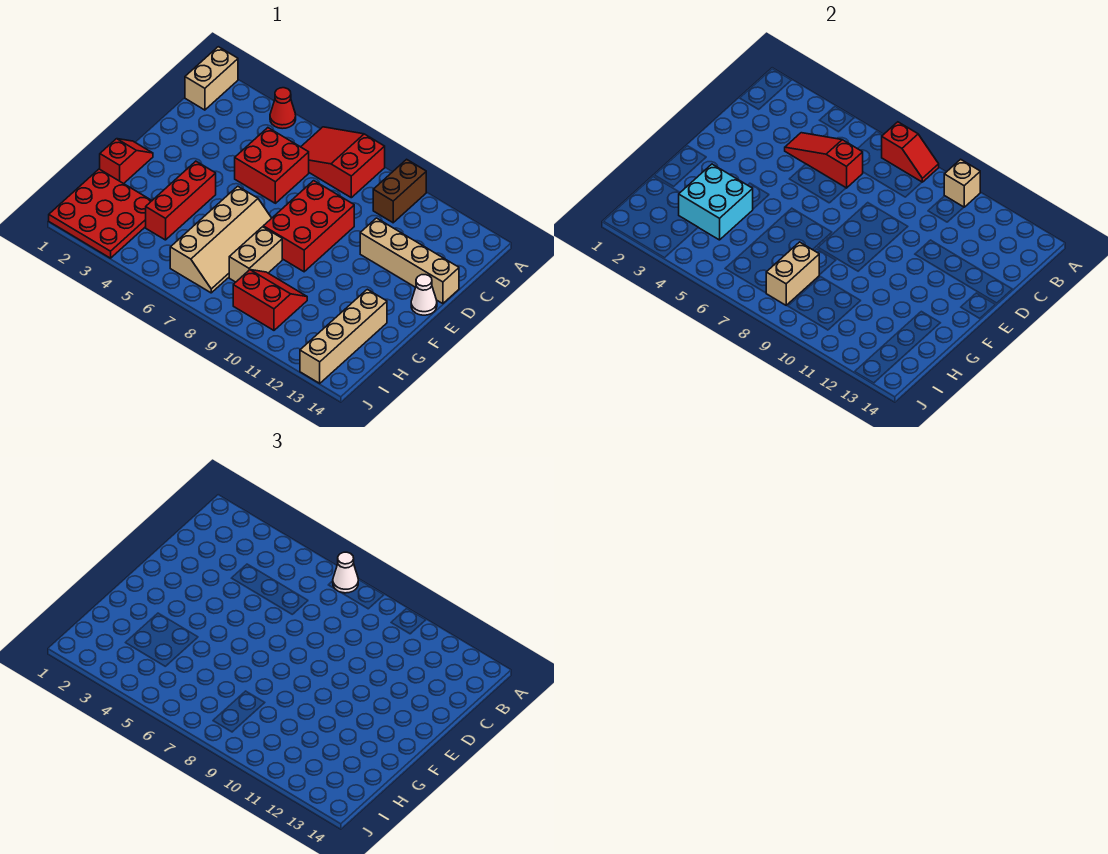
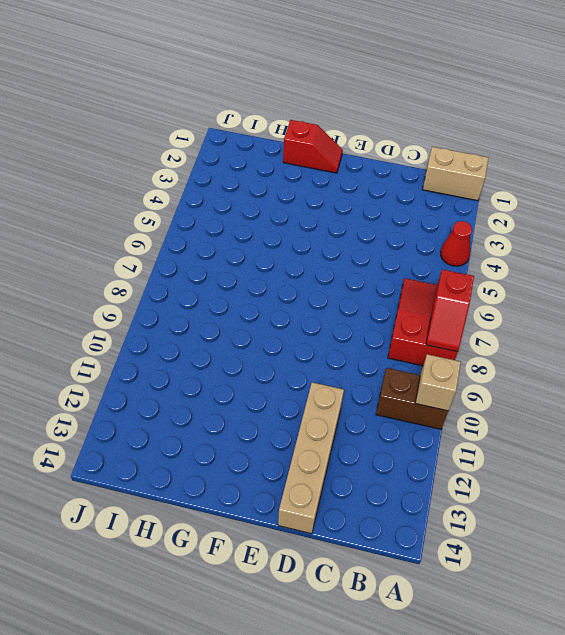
none -> red brick C5:D6 level 1
none -> red brick D8:F9 level 1
none -> white cone E14 level 1

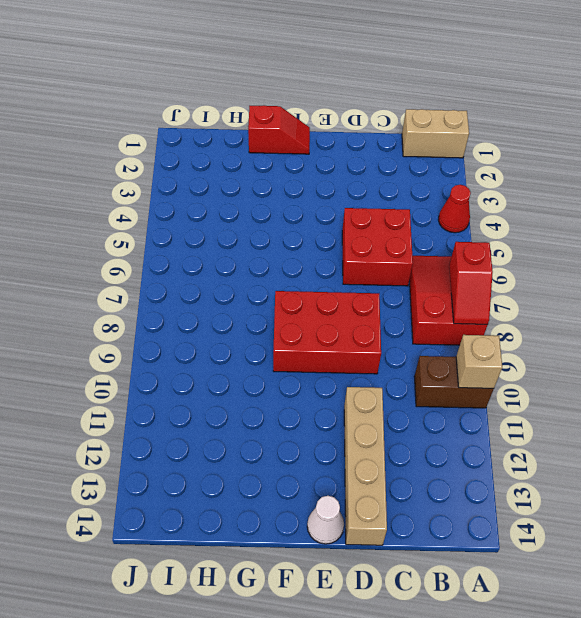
none -> red brick F4:H4 level 1
none -> tan slope F6:I7 level 1 top 6
none -> tan brick G8:H8 level 1

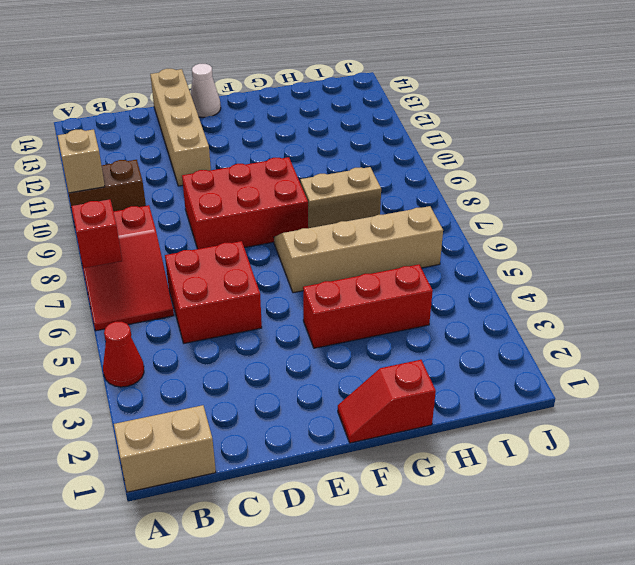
none -> tan brick G13:J13 level 1
none -> red plate H1:J3 level 1
none -> red slope H9:I10 level 1 top I

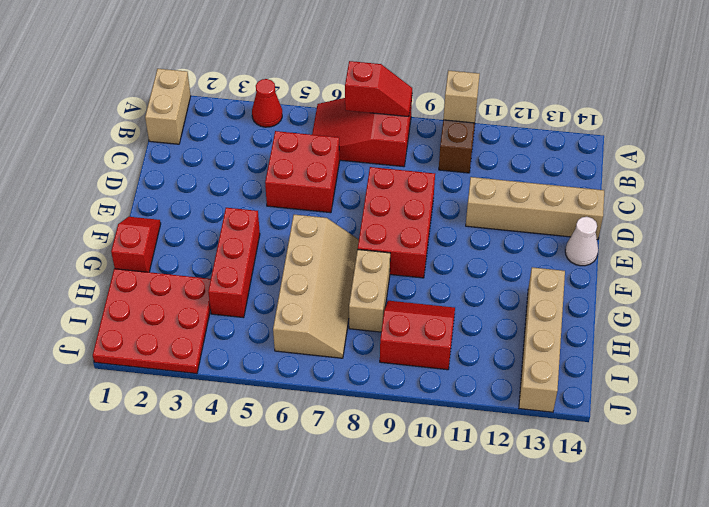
none -> red slope C4:C6 level 2 top 6
none -> cyan brick G3:H4 level 2
none -> tan brick H8:I8 level 2

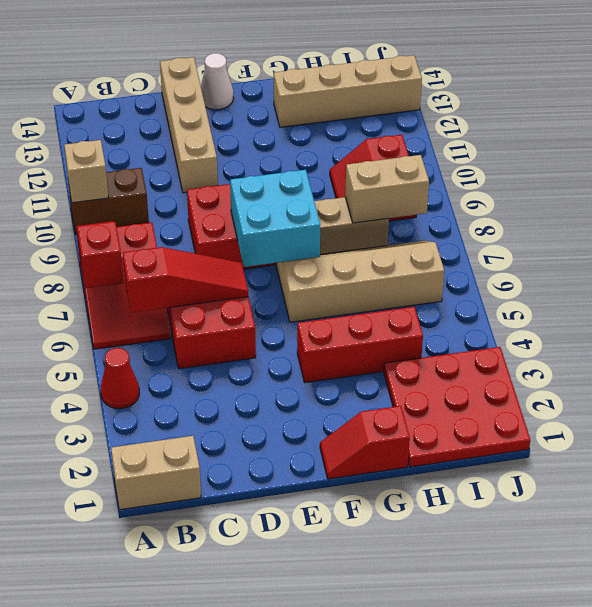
red slope B6:D6 level 2 top B -> red slope C4:C6 level 2 top 6
cyan brick E7:F8 level 2 -> cyan brick G3:H4 level 2
none -> white cone A7 level 3

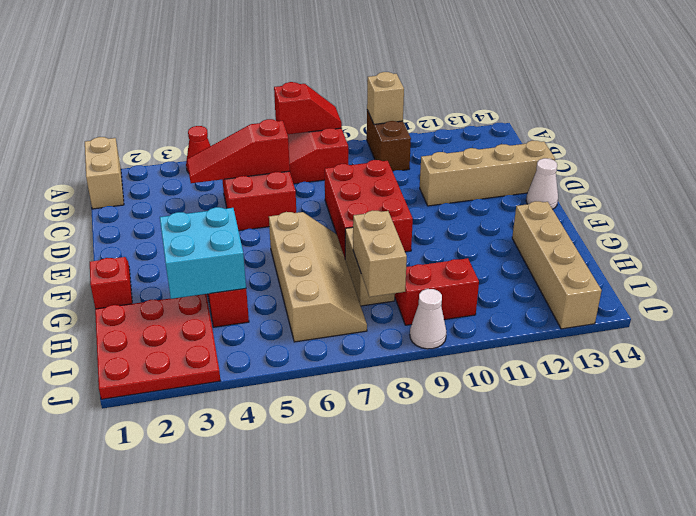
white cone J9 level 1 -> white cone A7 level 3

